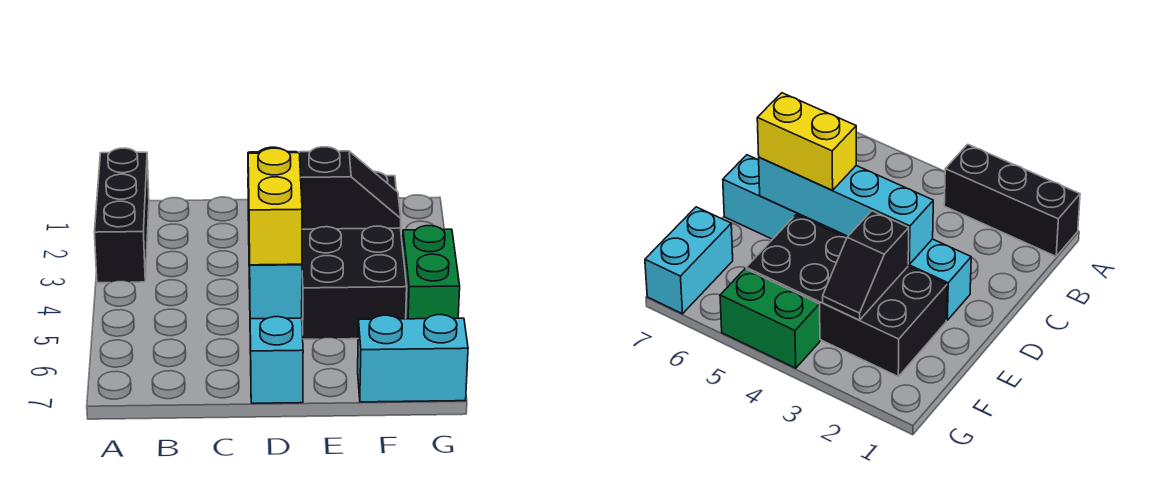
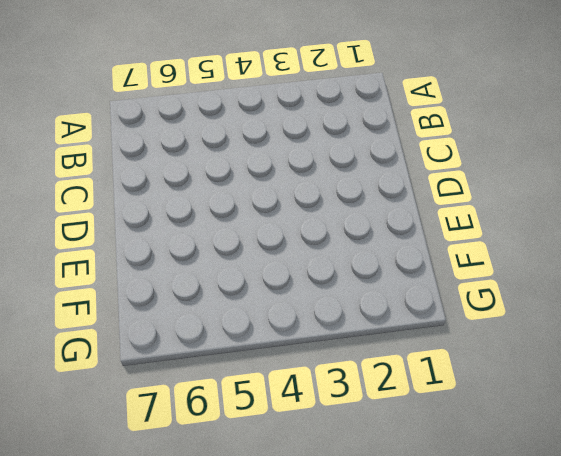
none -> black brick A1:A3 level 1
none -> cyan brick D2:D7 level 1

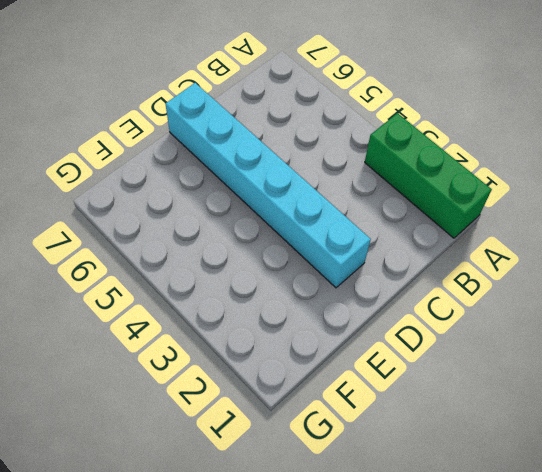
green brick A1:A3 level 1 -> black brick A1:A3 level 1
none -> black brick E2:F5 level 1
none -> cyan brick F7:G7 level 1

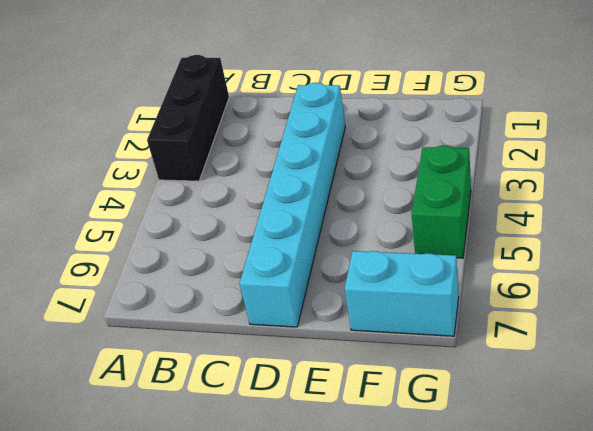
none -> black brick E2:F5 level 1
none -> cyan brick D3:D6 level 2

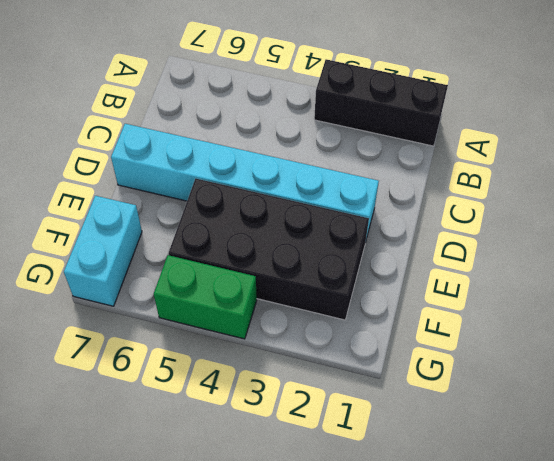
none -> cyan brick D3:D6 level 2
none -> black slope E3:F3 level 2 top E

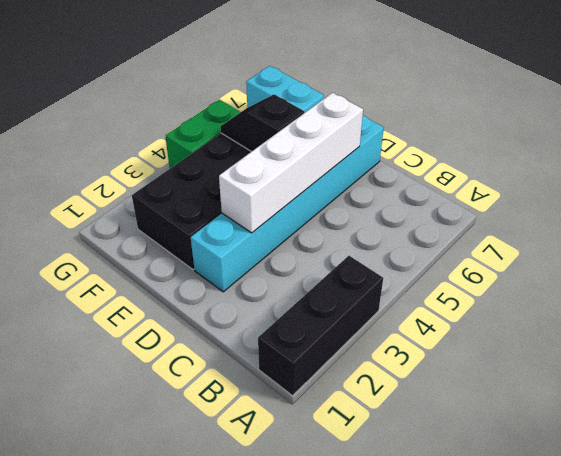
white brick D3:D6 level 2 -> cyan brick D3:D6 level 2
black slope E5:F5 level 2 top E -> black slope E3:F3 level 2 top E
none -> yellow brick D5:D6 level 3

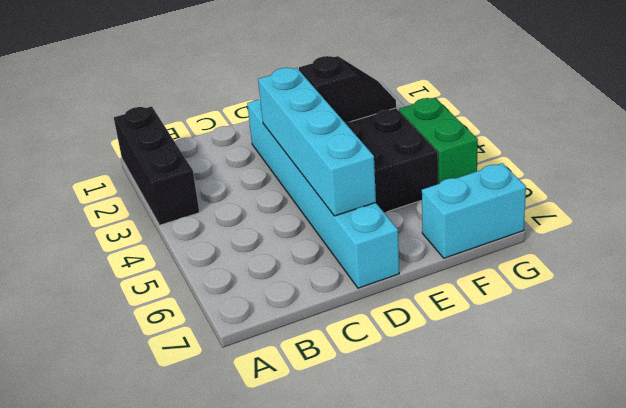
none -> yellow brick D5:D6 level 3

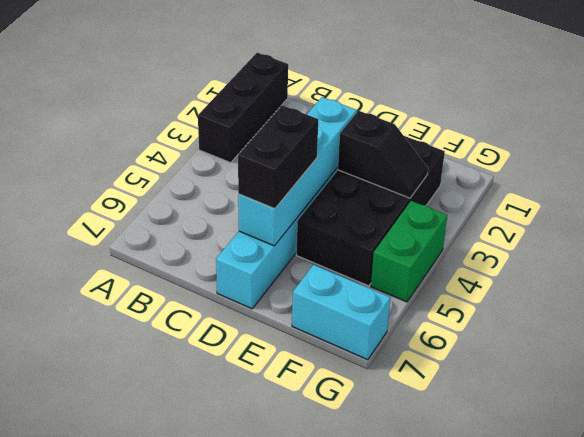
black brick D5:D6 level 3 -> yellow brick D5:D6 level 3

